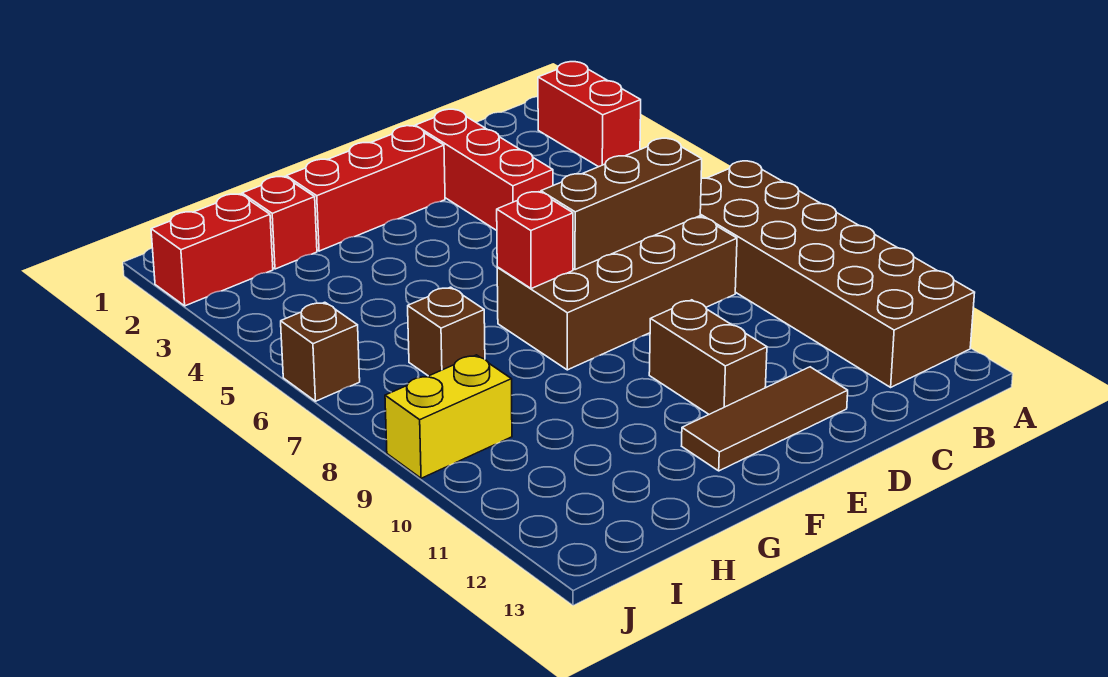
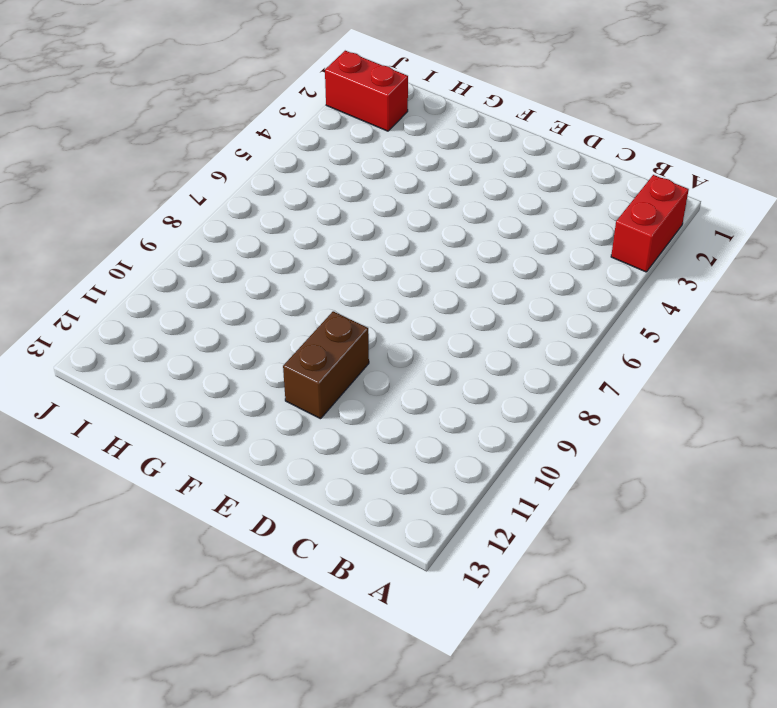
none -> brown brick A7:B12 level 1
none -> brown brick C7:F8 level 1
none -> red brick D2:D4 level 1

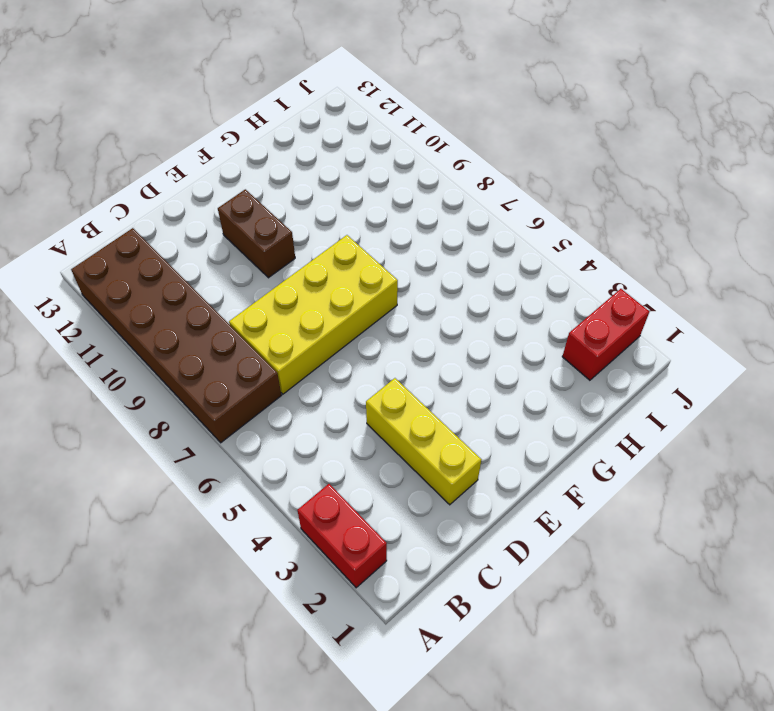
yellow brick C7:F8 level 1 -> brown brick C7:F8 level 1
yellow brick D2:D4 level 1 -> red brick D2:D4 level 1
none -> brown tile D12:F12 level 1
none -> red brick E2:G2 level 1
none -> red brick H2 level 1

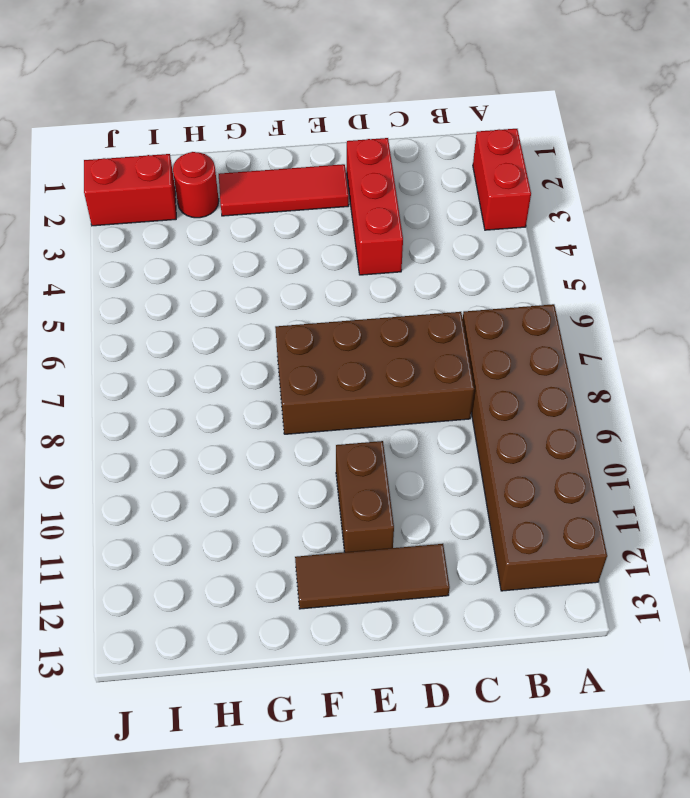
red tile E2:G2 level 1 -> red brick E2:G2 level 1
red round brick H2 level 1 -> red brick H2 level 1
none -> brown brick H7 level 1
none -> yellow brick I9:J9 level 1
none -> brown brick J6 level 1

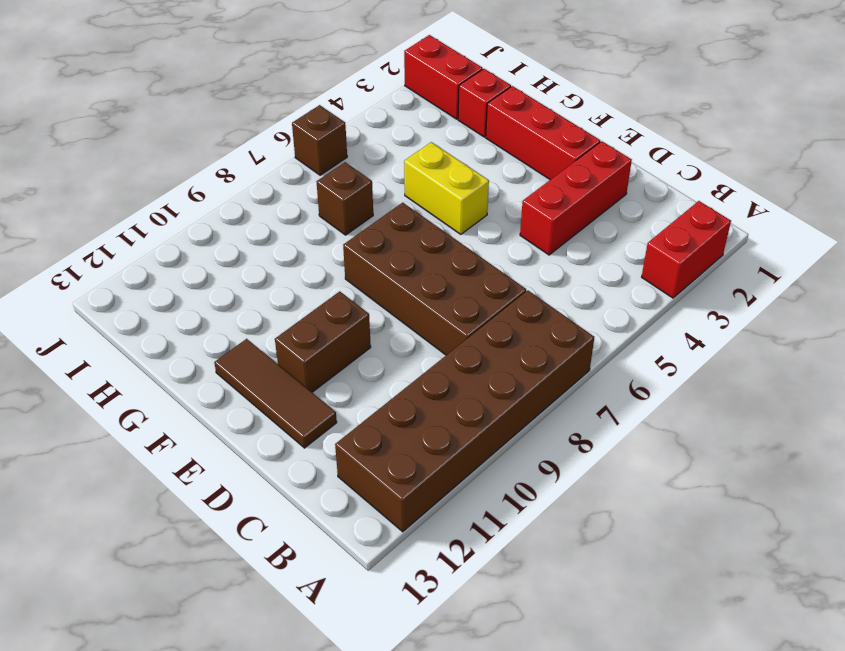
yellow brick F5:G5 level 1 -> yellow brick I9:J9 level 1
none -> brown brick C7:E7 level 2
none -> red brick F7 level 2

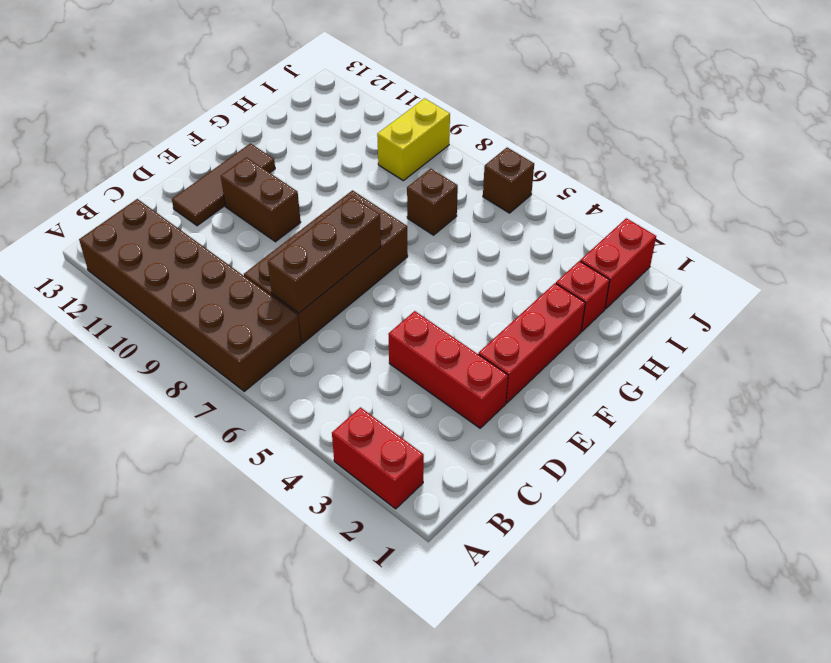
none -> red brick F7 level 2

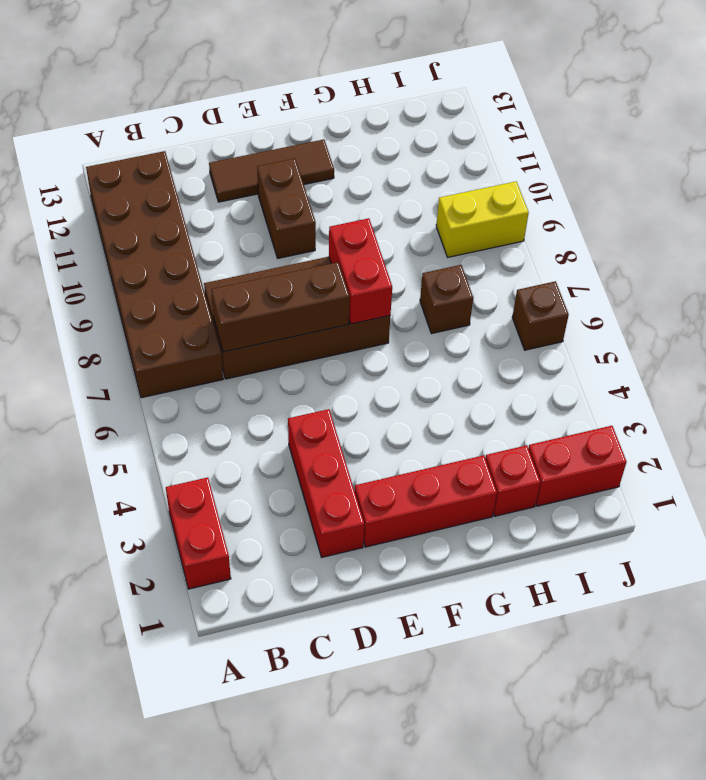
red brick F7:F8 level 2 -> red brick F7 level 2

